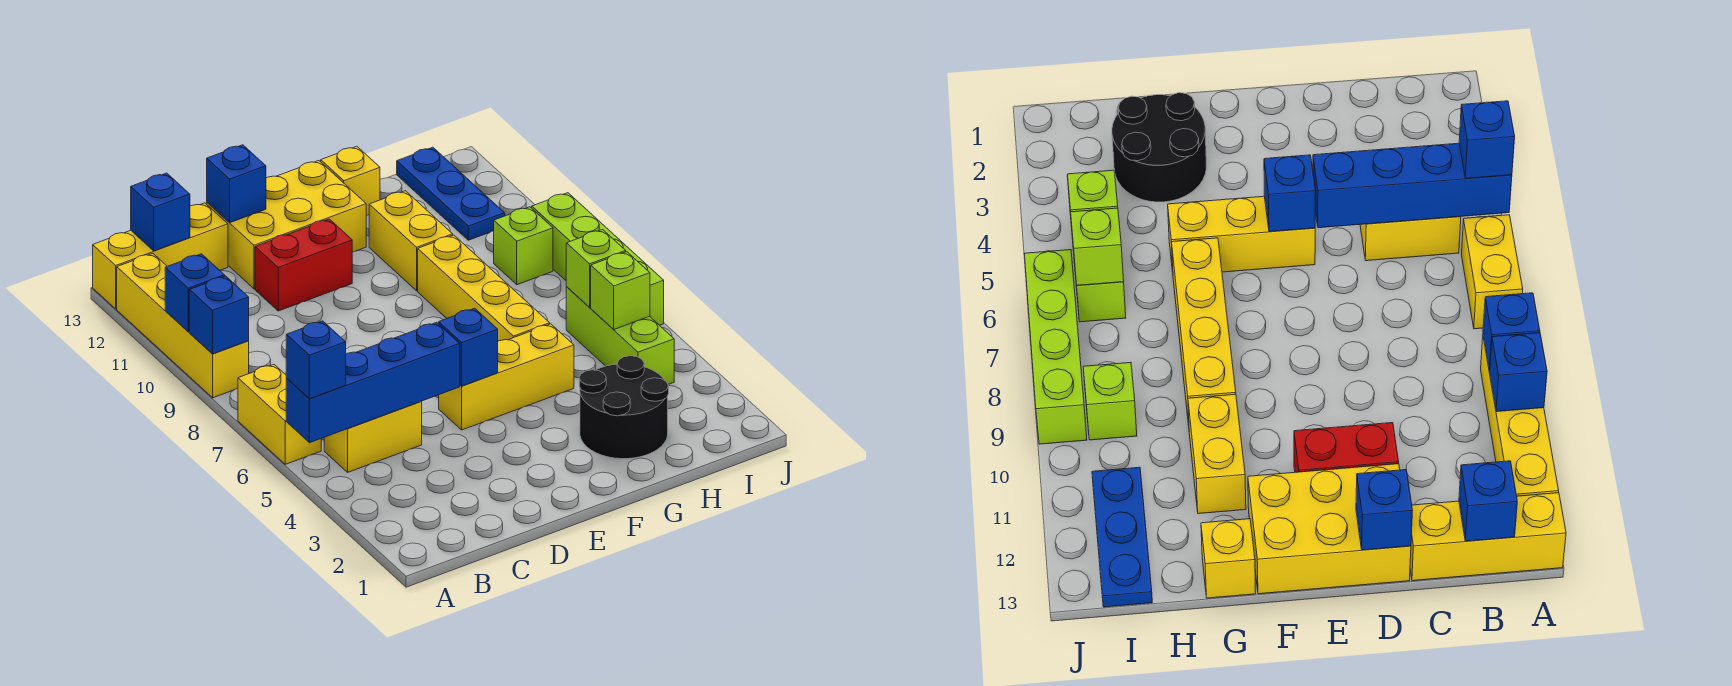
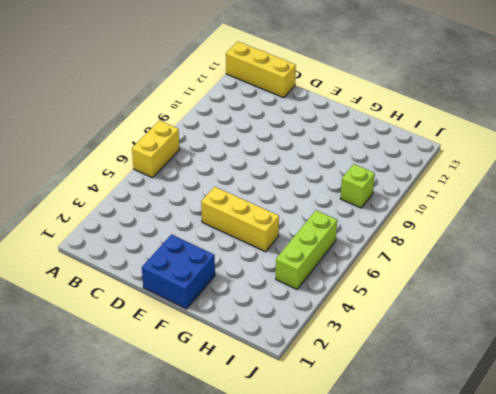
blue brick E1:F2 level 1 -> none
none -> yellow brick A9:A12 level 1
none -> yellow brick B5:C5 level 1
none -> red brick D11:E11 level 1

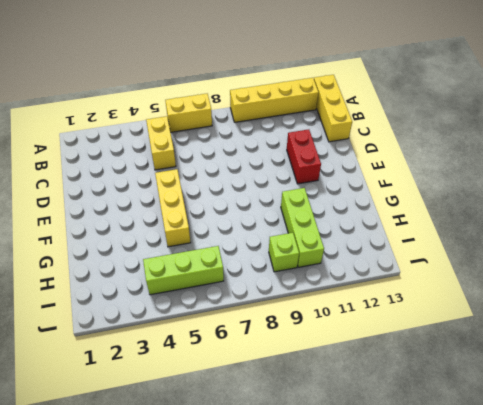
lime brick G10:I10 level 1 -> yellow brick G10:G11 level 1
none -> yellow brick D12:F13 level 1
none -> black round brick G2:H3 level 1
none -> yellow brick G6:G9 level 1

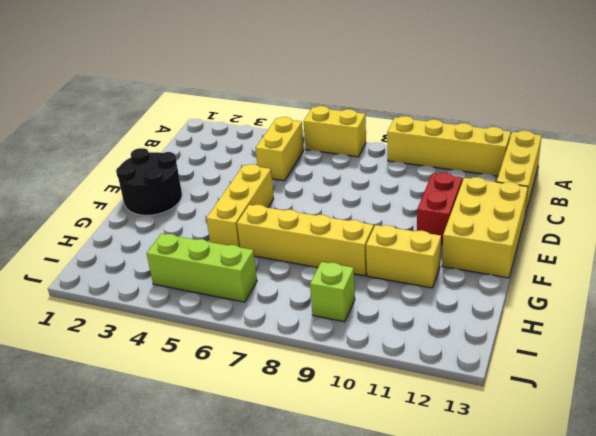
black round brick E1:F2 level 1 -> black round brick G2:H3 level 1
none -> yellow brick G13 level 1
none -> blue plate I11:I13 level 1
none -> lime brick J6:J9 level 1

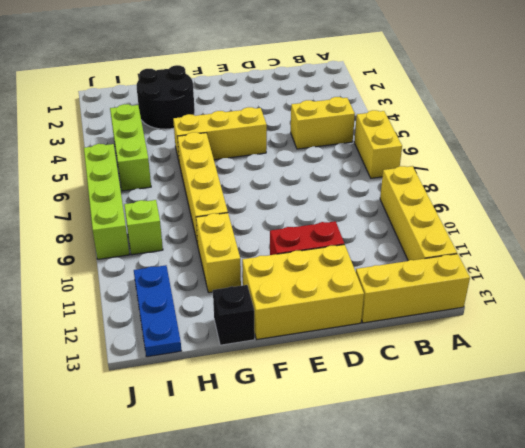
black brick G13 level 1 -> yellow brick G13 level 1
none -> blue brick A5:D5 level 2
none -> blue brick A9 level 2
none -> blue brick A10 level 2

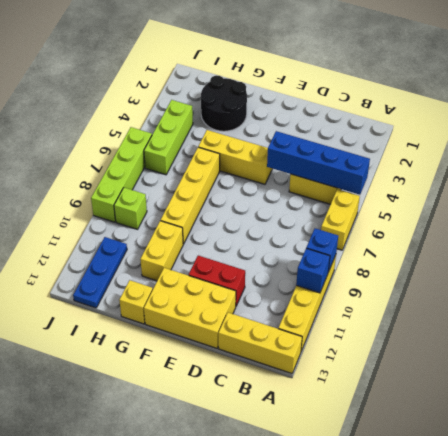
none -> blue brick B13 level 2
none -> blue brick D13 level 2
none -> blue brick E5 level 2

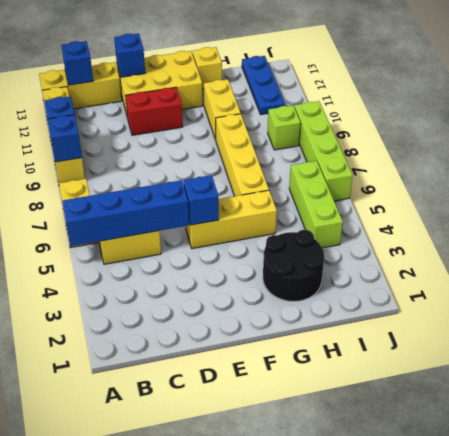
none -> lime brick I5 level 2
none -> lime brick I6 level 2
none -> blue brick A5 level 3

